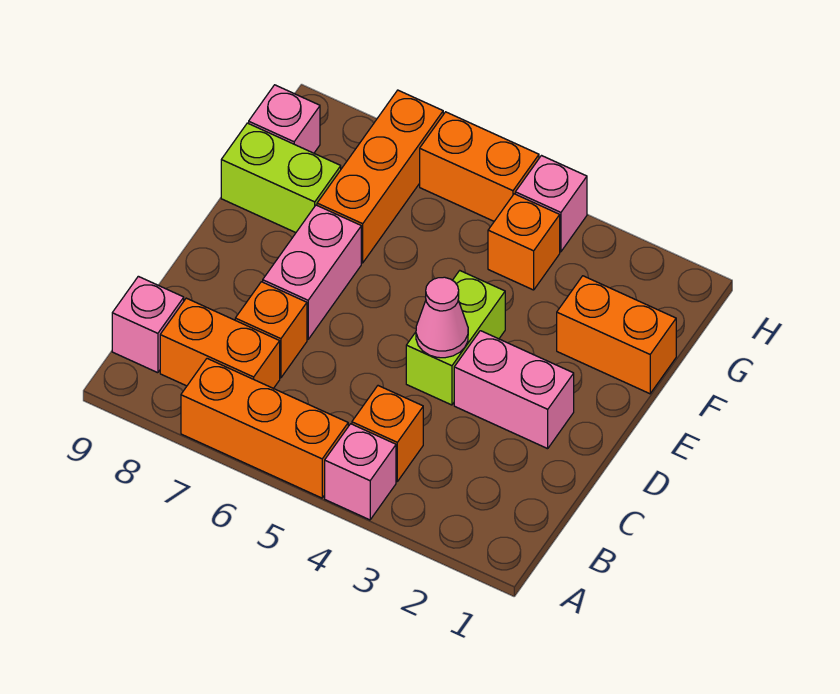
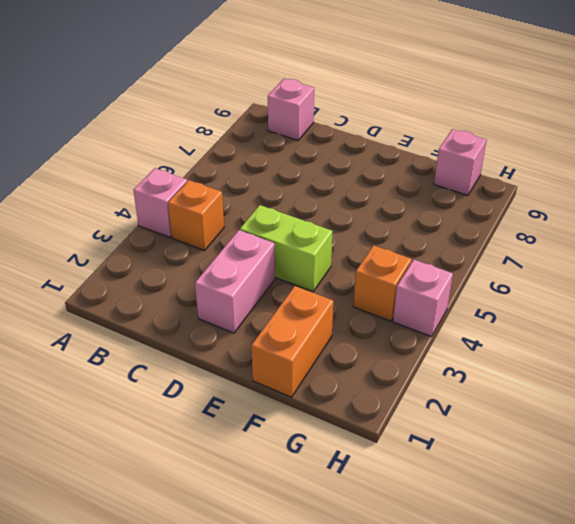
none -> orange brick A5:A7 level 1
none -> orange brick B7:B8 level 1
none -> orange brick C7 level 1

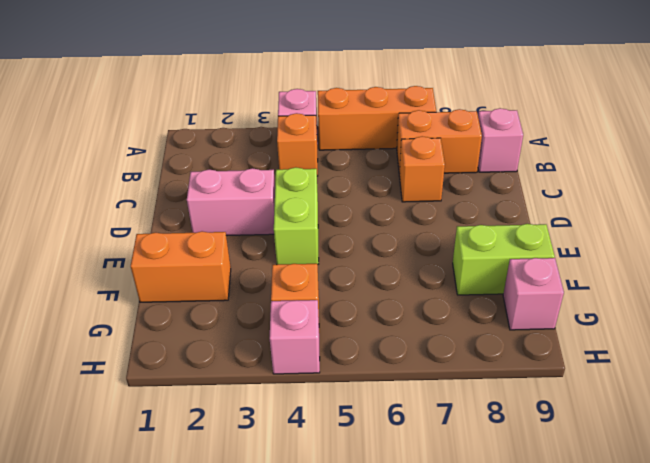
none -> pink brick D7:E7 level 1
none -> orange brick F7:H7 level 1
none -> orange brick H5:H6 level 1

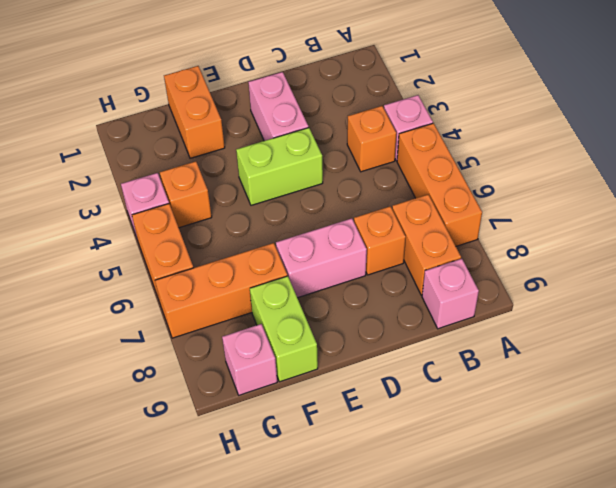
none -> pink cone D4 level 2

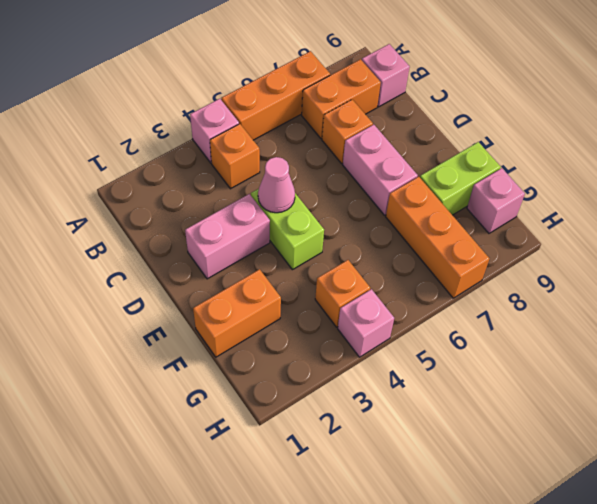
none -> orange brick H5:H6 level 1

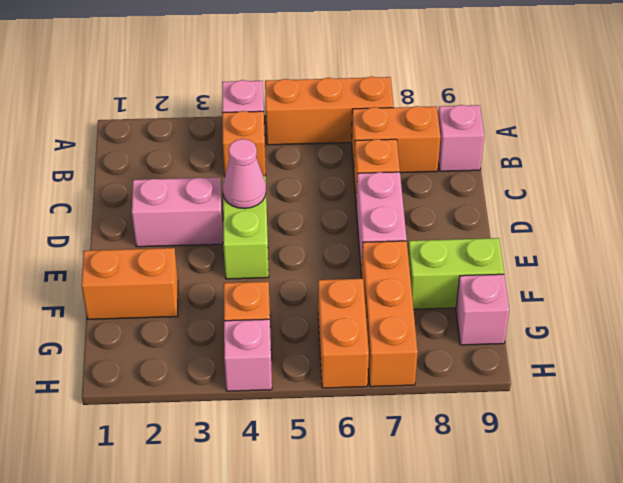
orange brick G6:H6 level 1 -> orange brick H5:H6 level 1

